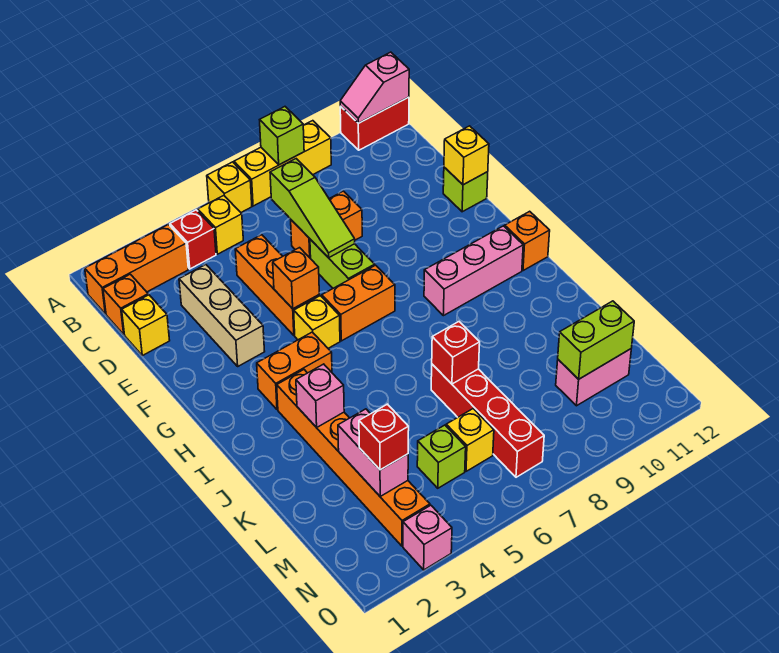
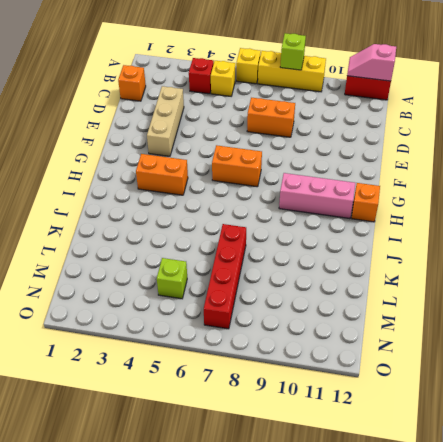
none -> orange brick B1:B3 level 1
none -> yellow brick D1 level 1
none -> orange brick D5:F5 level 1
none -> lime brick E7:F7 level 1

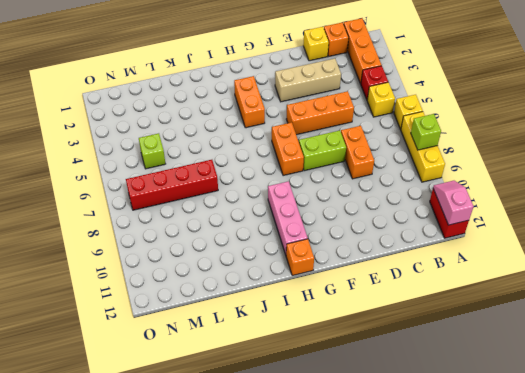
none -> lime brick E12 level 1
none -> yellow brick G5 level 1
none -> orange brick I3:N3 level 1
none -> yellow brick M6 level 1

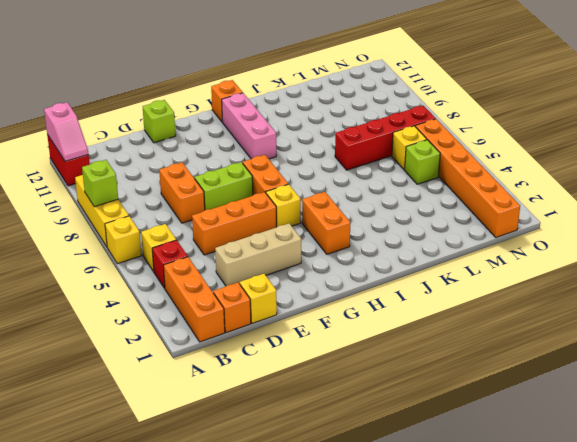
orange brick N1:N6 level 1 -> orange brick I3:N3 level 1
none -> pink brick M10:M11 level 1
none -> pink brick O3 level 1
none -> lime slope C7:E7 level 2 top C
none -> yellow brick E12 level 2

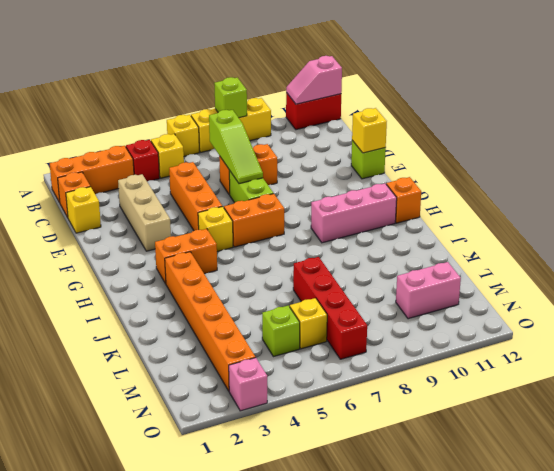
none -> orange brick F5 level 2
none -> pink brick J3 level 2
none -> red brick K7 level 2
none -> pink brick L3:M3 level 2

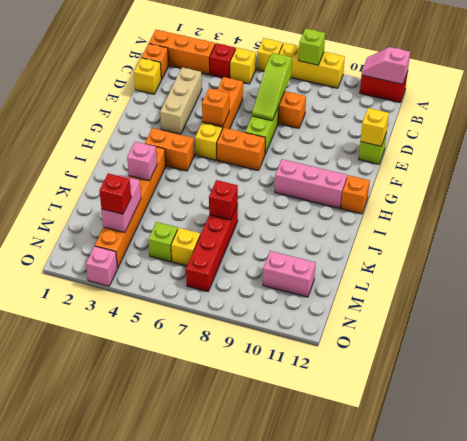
none -> lime brick M10:M11 level 2

